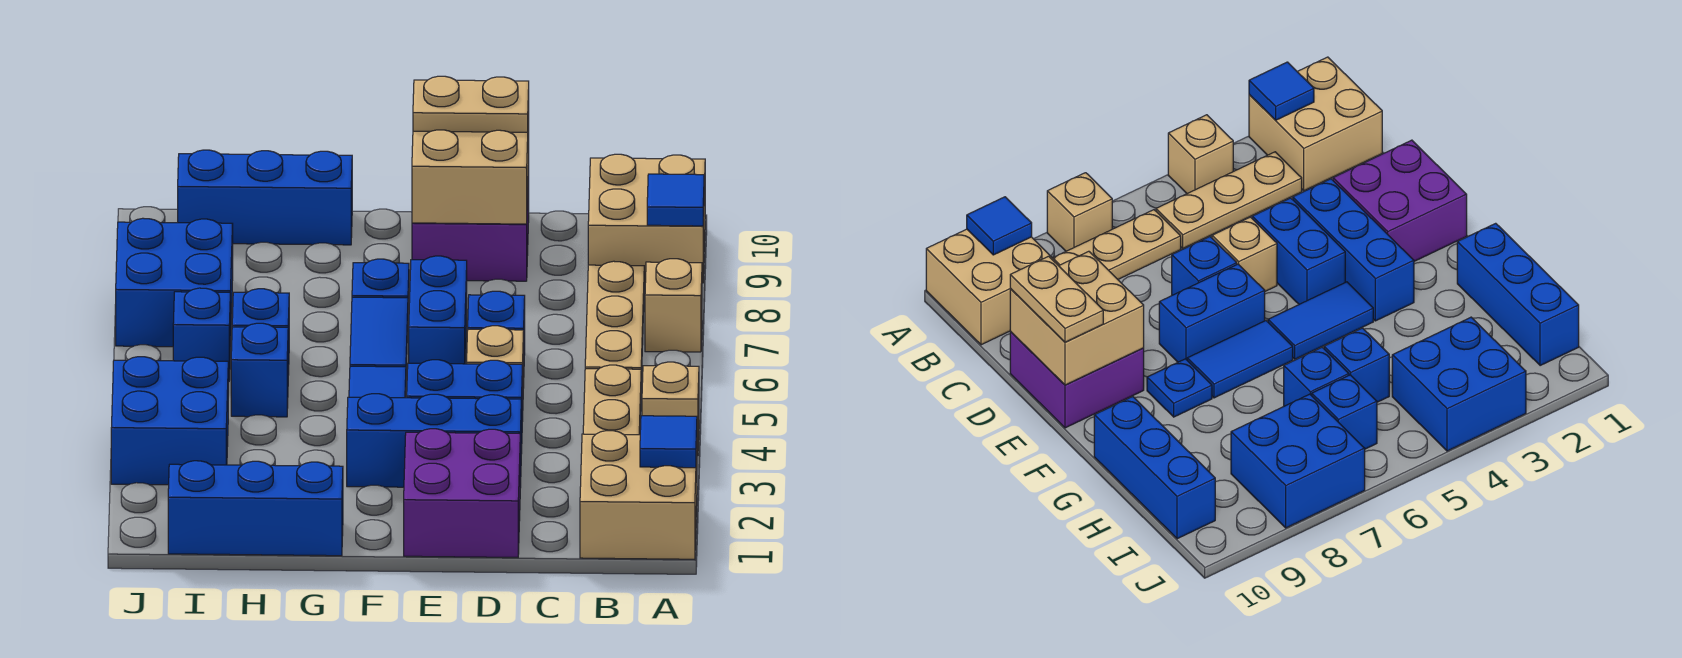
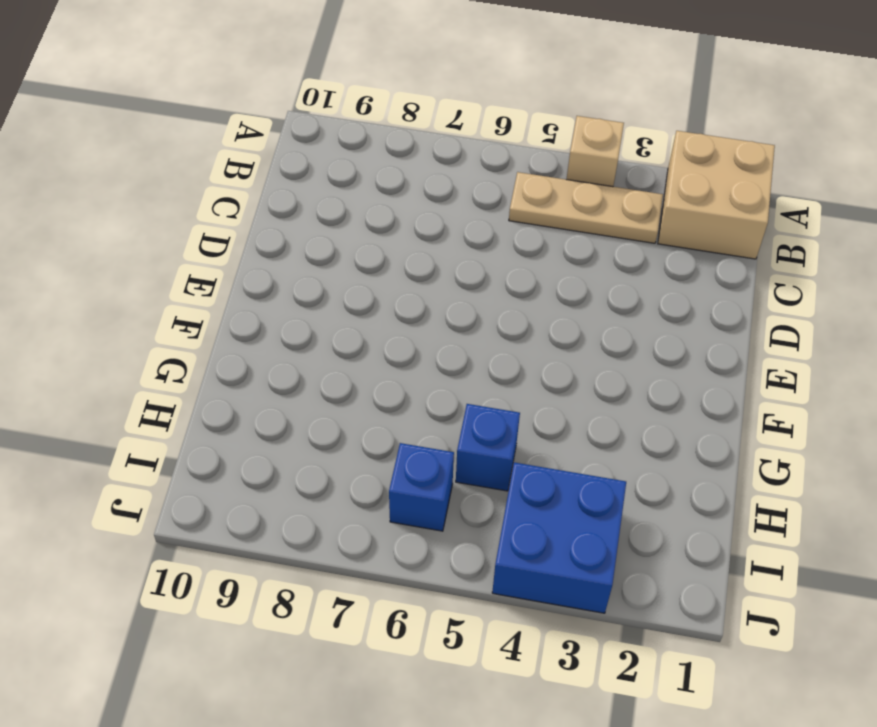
none -> tan brick A7 level 1
none -> tan brick A9:B10 level 1
none -> tan plate B6:B8 level 1

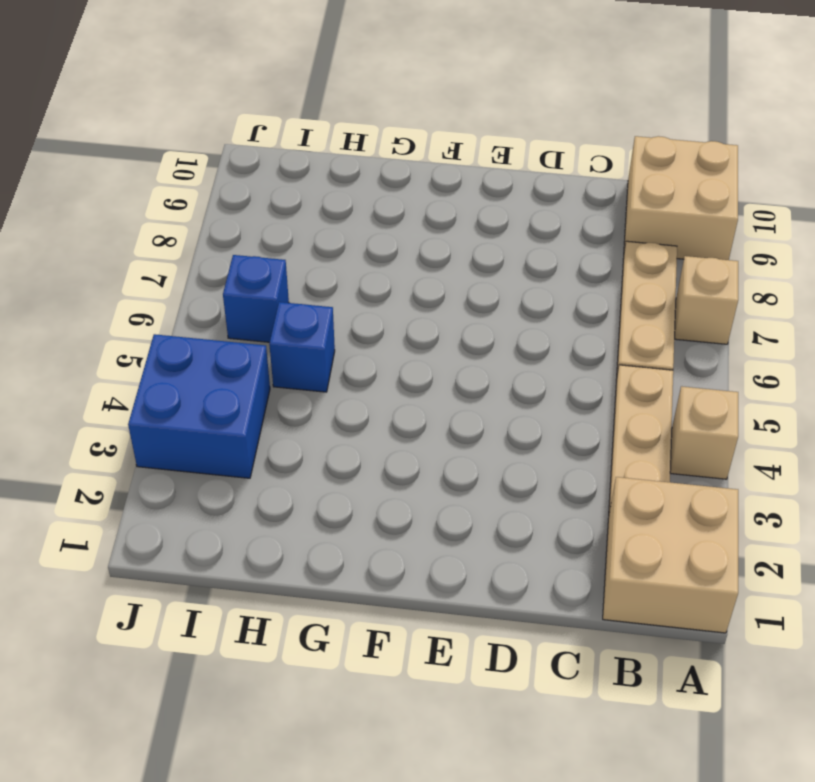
none -> purple brick D1:E2 level 1
none -> blue brick D3:F3 level 1
none -> blue brick D4:E4 level 1

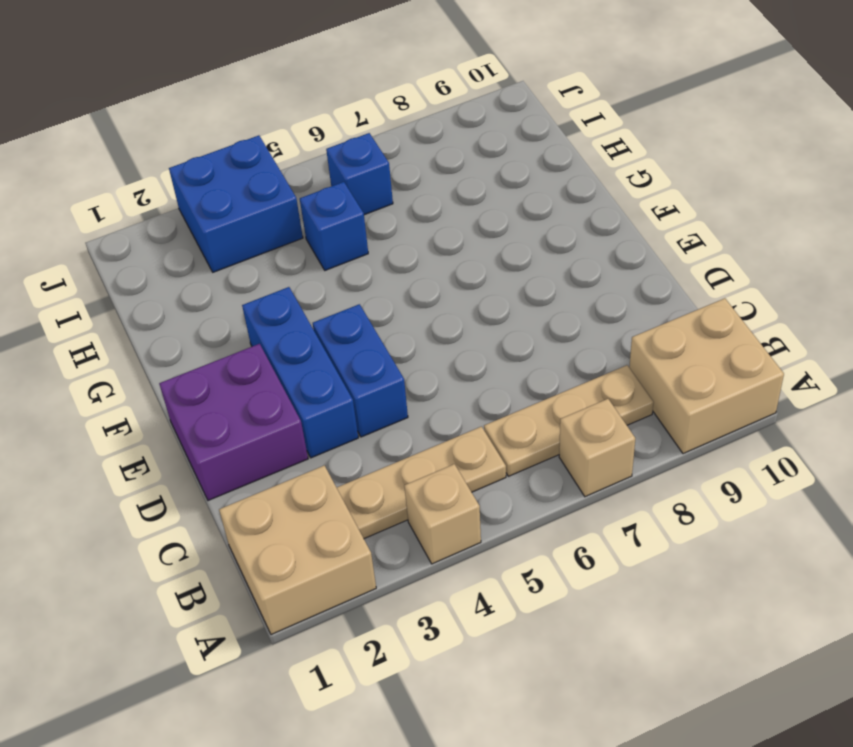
none -> tan brick D5 level 1
none -> blue brick D6 level 1
none -> purple brick D9:E10 level 1

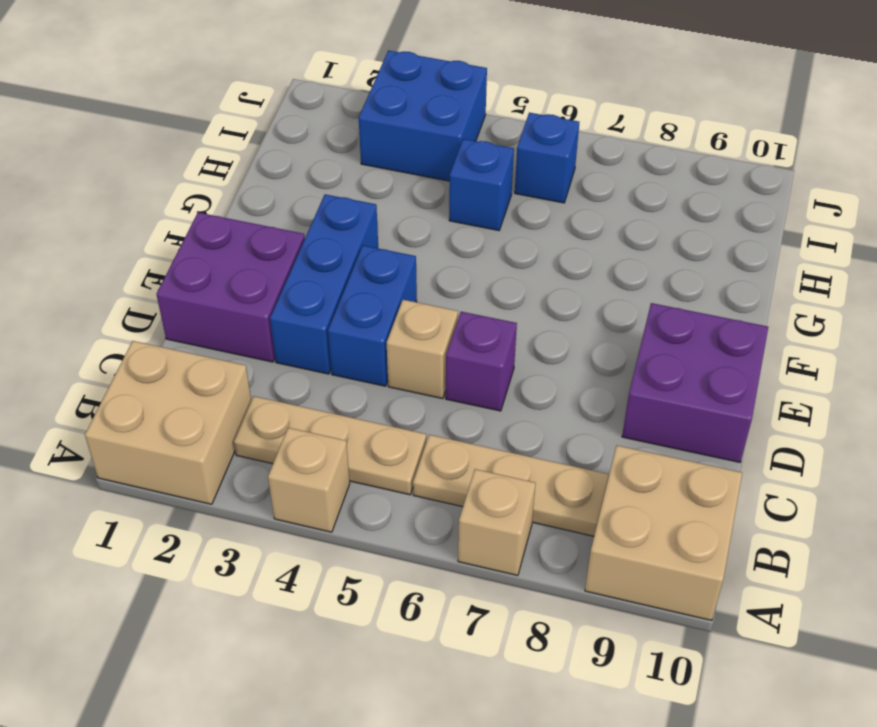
purple brick D6 level 1 -> blue brick D6 level 1
none -> blue brick E6:E7 level 1
none -> blue tile F4:F5 level 1
none -> blue tile F6:F7 level 1

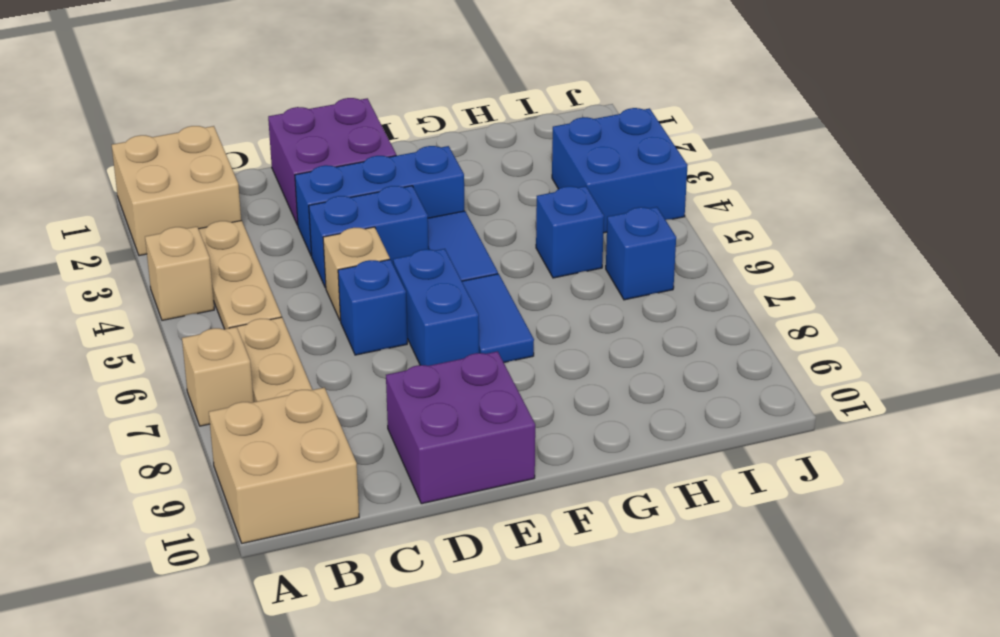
none -> blue plate F8 level 1
none -> blue brick G1:I1 level 1
none -> blue brick G10:I10 level 1

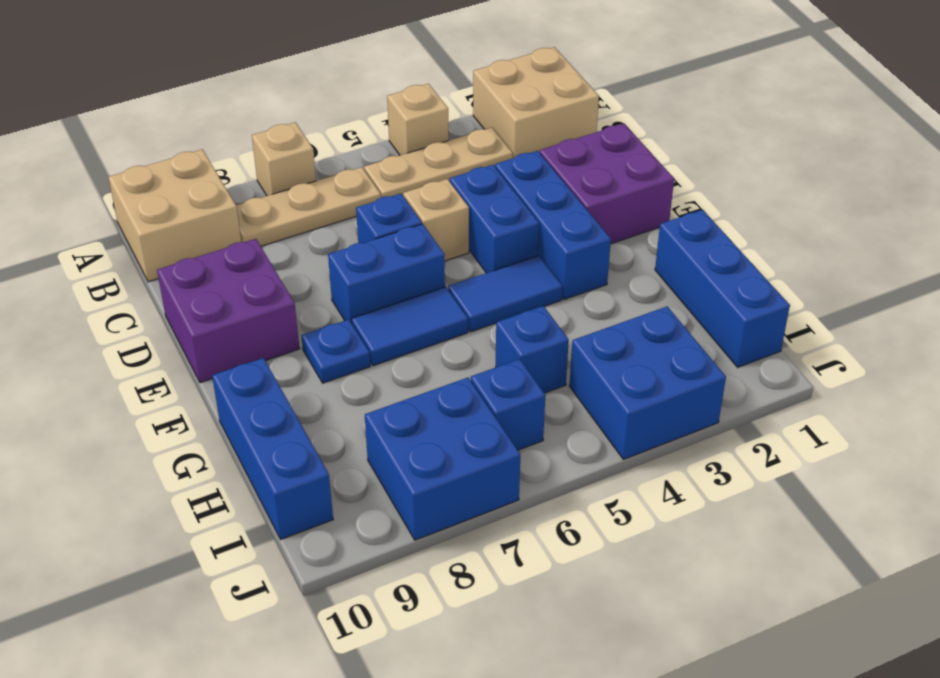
none -> blue brick H6 level 1
none -> blue tile A2 level 2
none -> blue tile A9 level 2

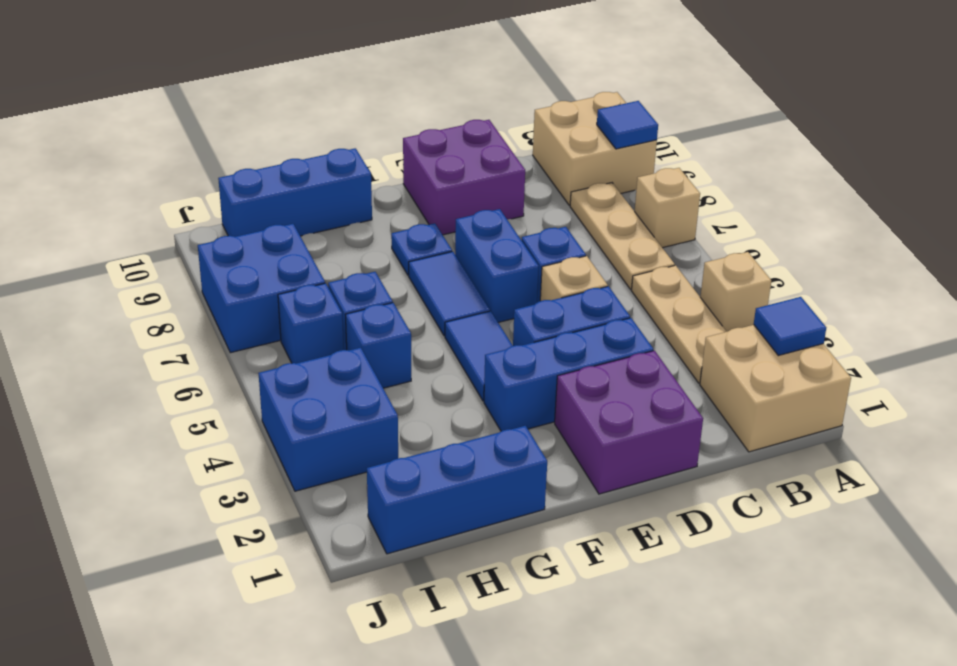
none -> tan brick D9:E10 level 2
none -> tan plate D10:E10 level 3

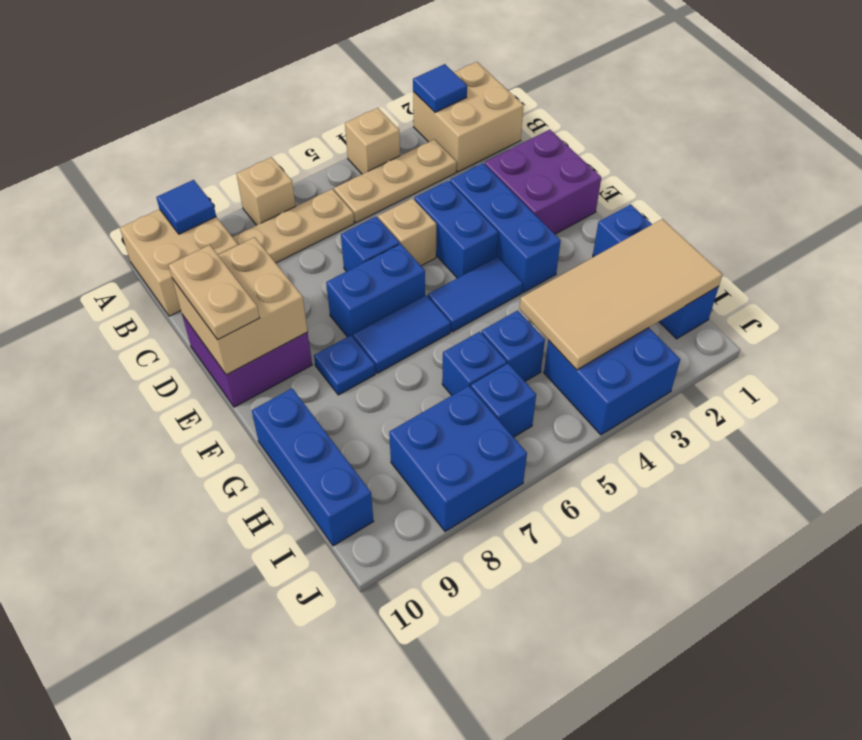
tan tile H1:I4 level 2 -> none

